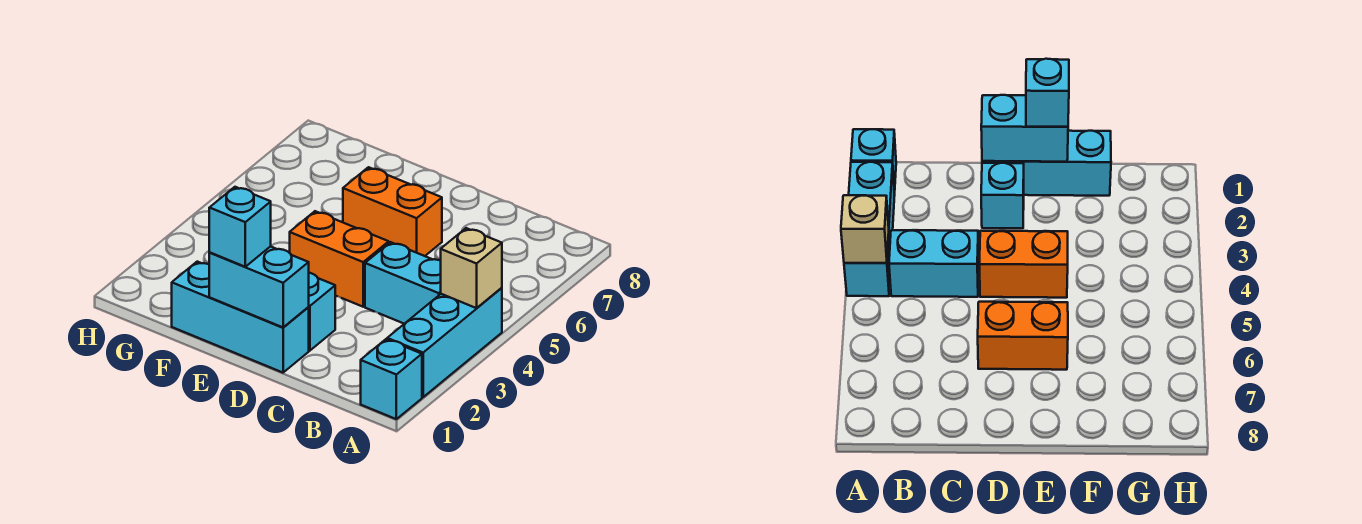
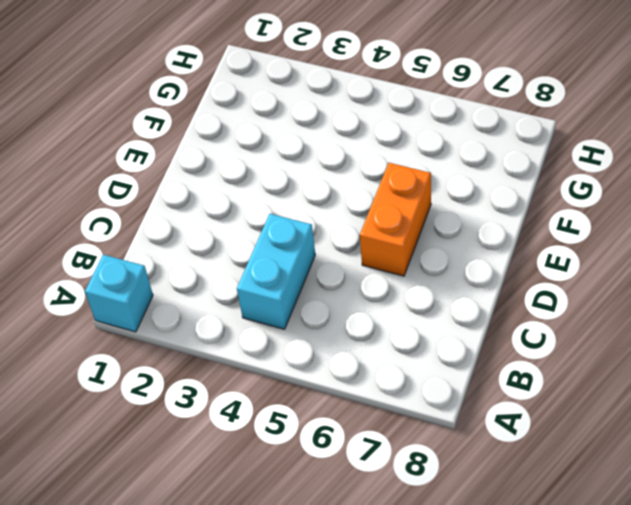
none -> cyan brick A2:A4 level 1
none -> cyan brick D1:F1 level 1

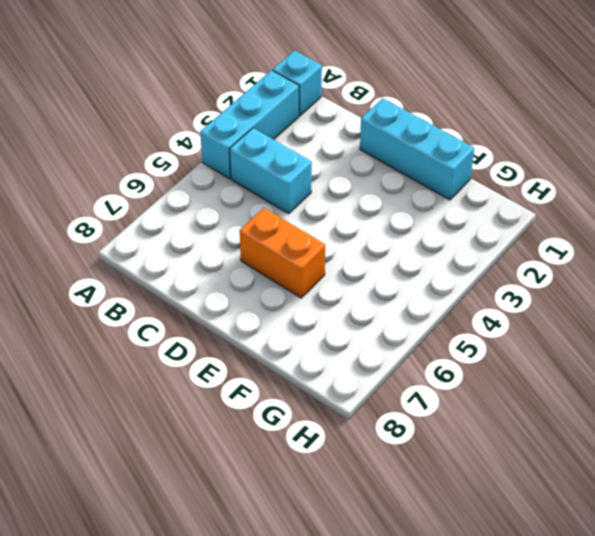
none -> cyan brick D2 level 1
none -> orange brick D4:E4 level 1

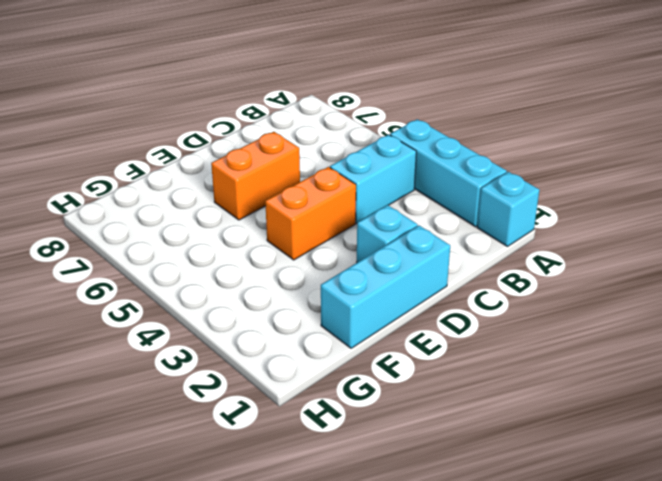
none -> tan brick A4 level 2
none -> cyan brick D1:E1 level 2

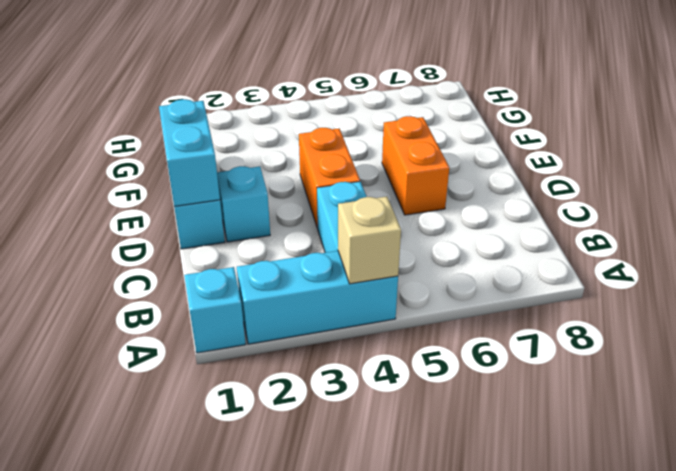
none -> cyan brick E1 level 3

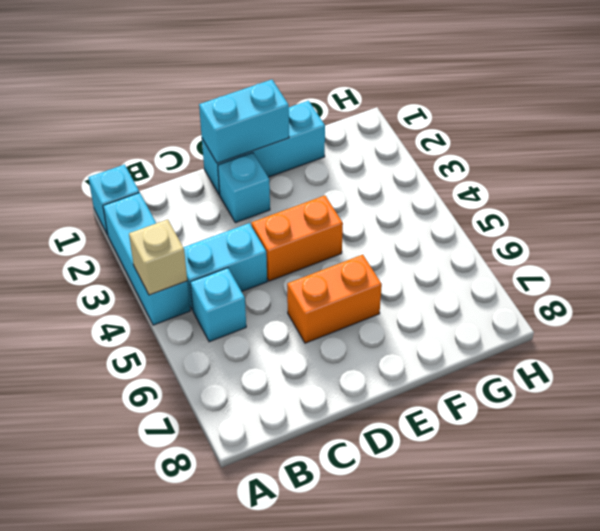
cyan brick B5 level 1 -> cyan brick E1 level 3

